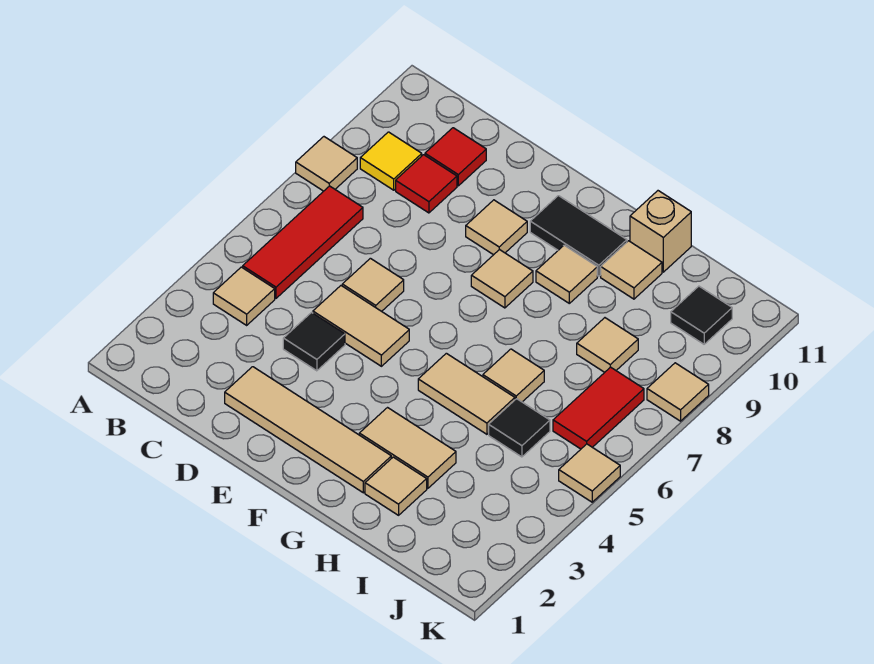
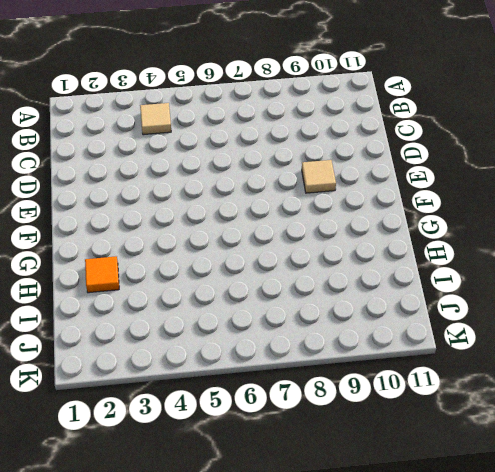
orange tile H2 level 1 -> tan tile H2 level 1
none -> tan tile A8 level 1
none -> red tile B5:B7 level 1
none -> yellow tile B9 level 1

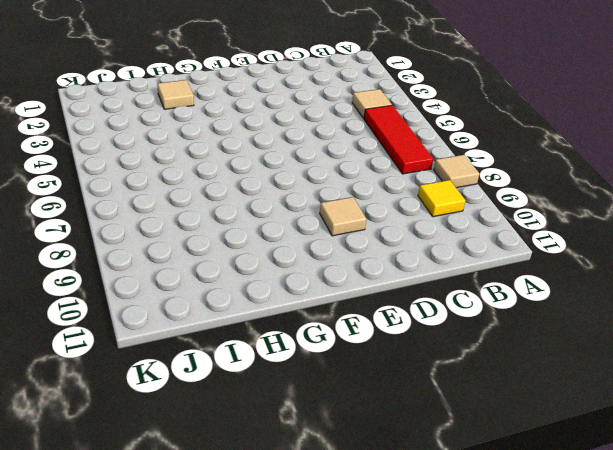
none -> red tile C9 level 1
none -> red tile C10 level 1
none -> tan tile D2:G2 level 1

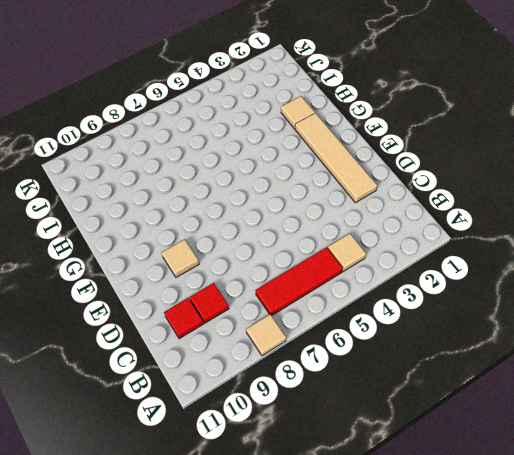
none -> yellow tile B9 level 1
none -> black tile D4 level 1
none -> tan tile D5:E5 level 1

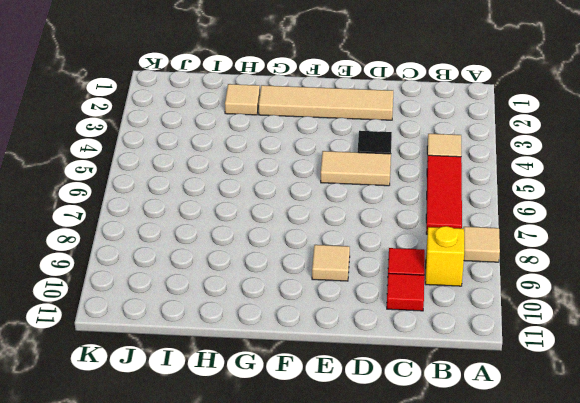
yellow brick B9 level 1 -> yellow tile B9 level 1
none -> tan tile D6 level 1
none -> tan tile F8 level 1
none -> black tile F10:G10 level 1

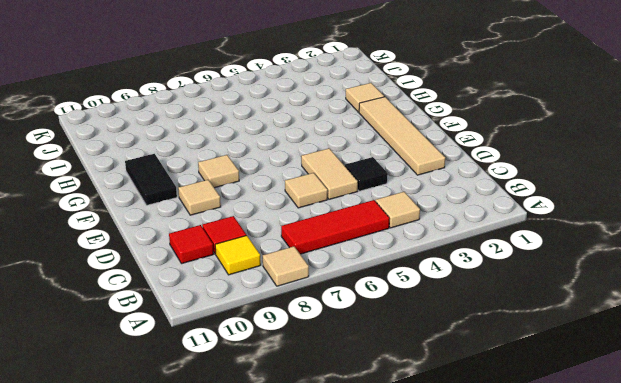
none -> tan tile G3:H3 level 1
none -> tan tile G5:H5 level 1
none -> tan tile G9 level 1

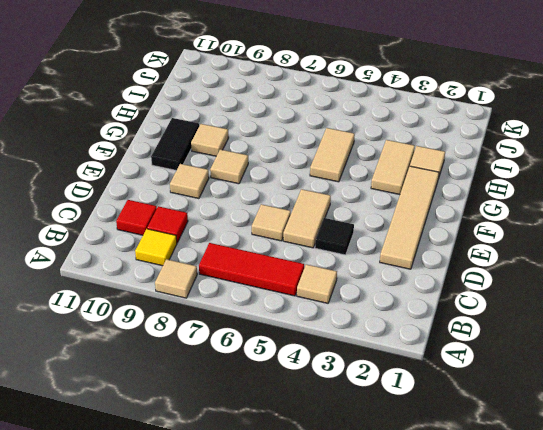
none -> tan tile H6 level 1
none -> tan tile H10 level 1
none -> tan brick H11 level 1

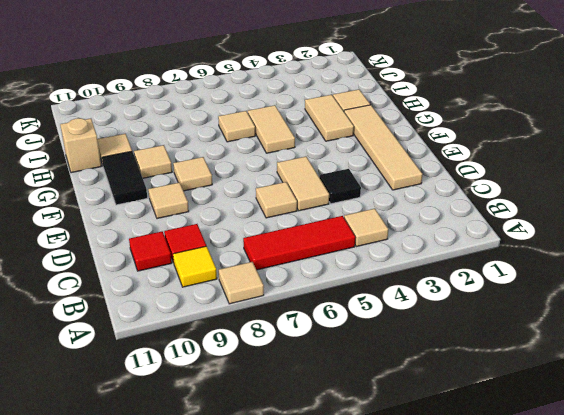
none -> black tile I5 level 1
none -> tan tile I8 level 1
none -> red tile J6:J7 level 1

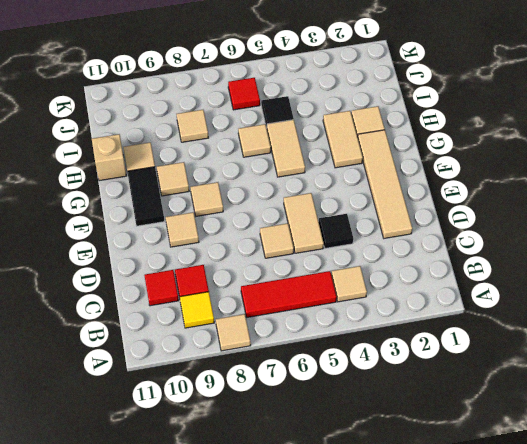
red tile J6 level 1 -> red tile J6:J7 level 1
none -> black tile J10 level 1
none -> tan tile K5 level 1
none -> tan tile K8 level 1

